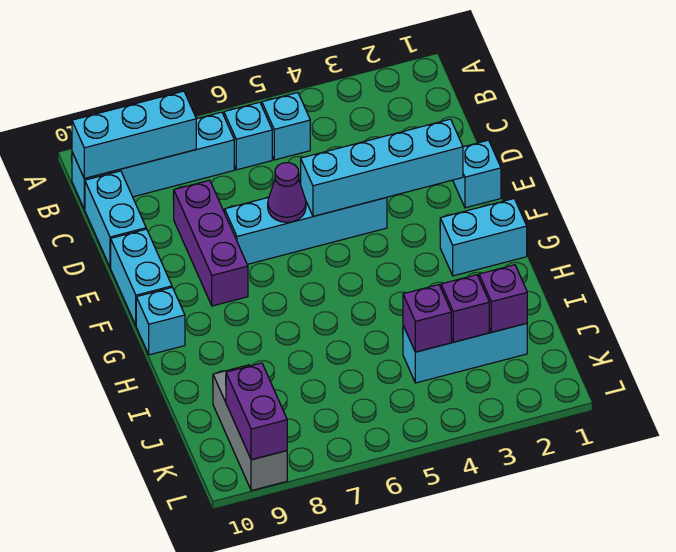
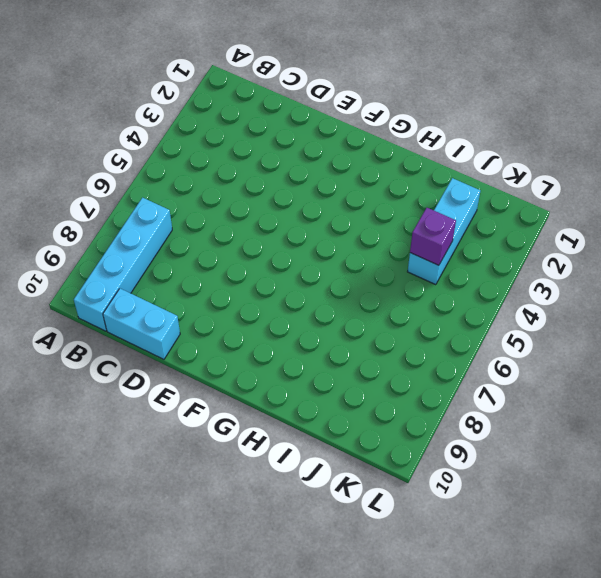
none -> cyan brick B5 level 1
none -> cyan brick B6 level 1
none -> purple brick D8:F8 level 1

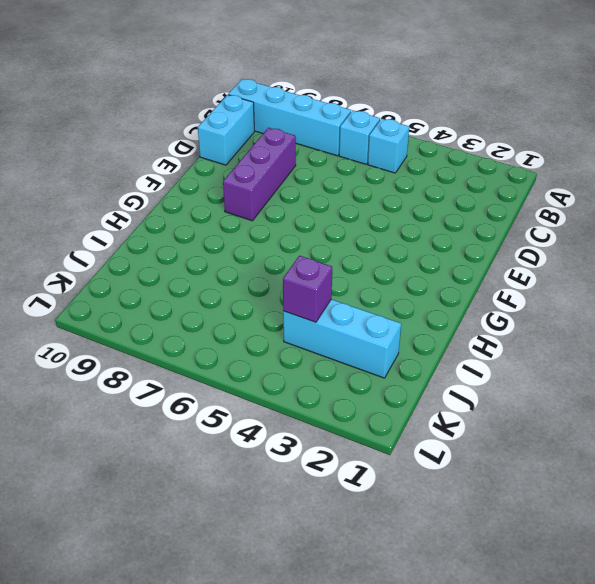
none -> cyan brick E1 level 1
none -> cyan brick E4:E7 level 1
none -> cyan brick E10:F10 level 1

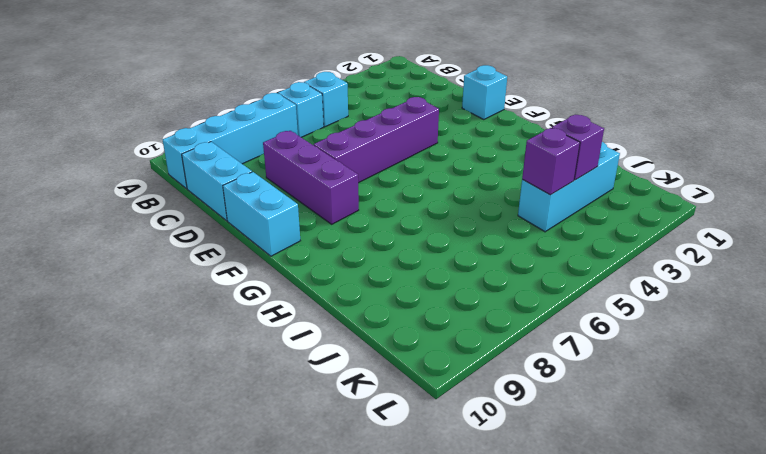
purple brick E4:E7 level 1 -> cyan brick E4:E7 level 1
none -> cyan brick G1:G2 level 1
none -> cyan brick G10 level 1
none -> grey brick J9:L9 level 1

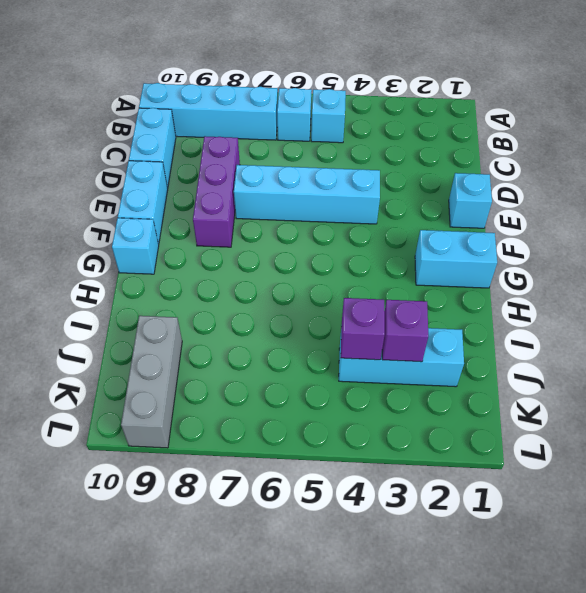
none -> cyan brick B8:B10 level 2
none -> cyan brick E2:E5 level 2
none -> purple cone E6 level 2

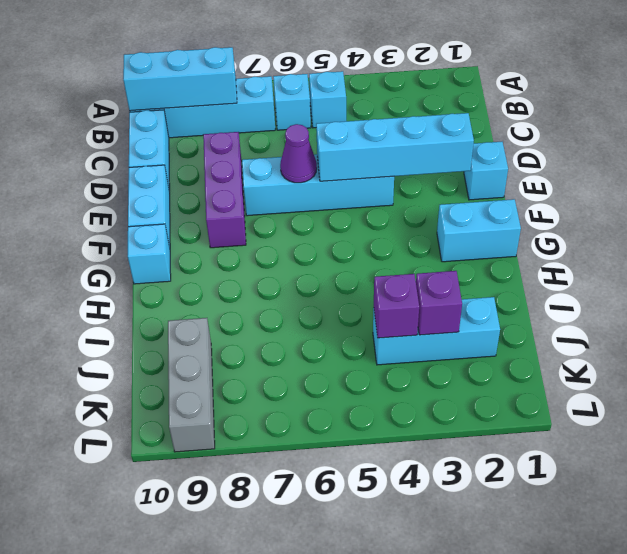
none -> purple brick J2 level 2
none -> purple brick K9:L9 level 2

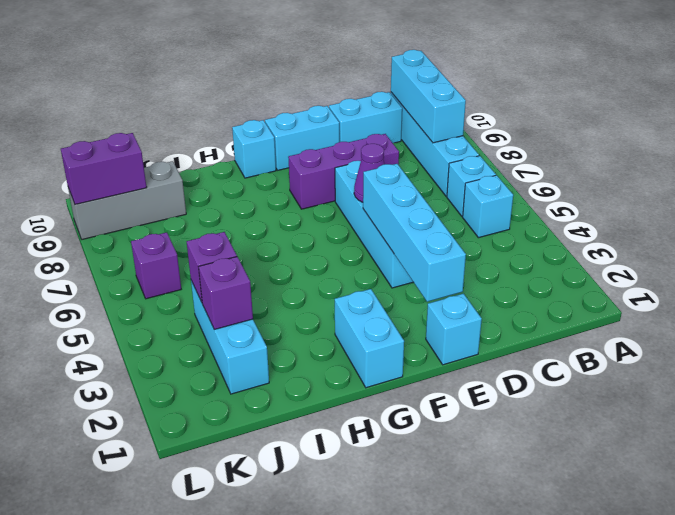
purple brick K6 level 1 -> purple brick J2 level 2

